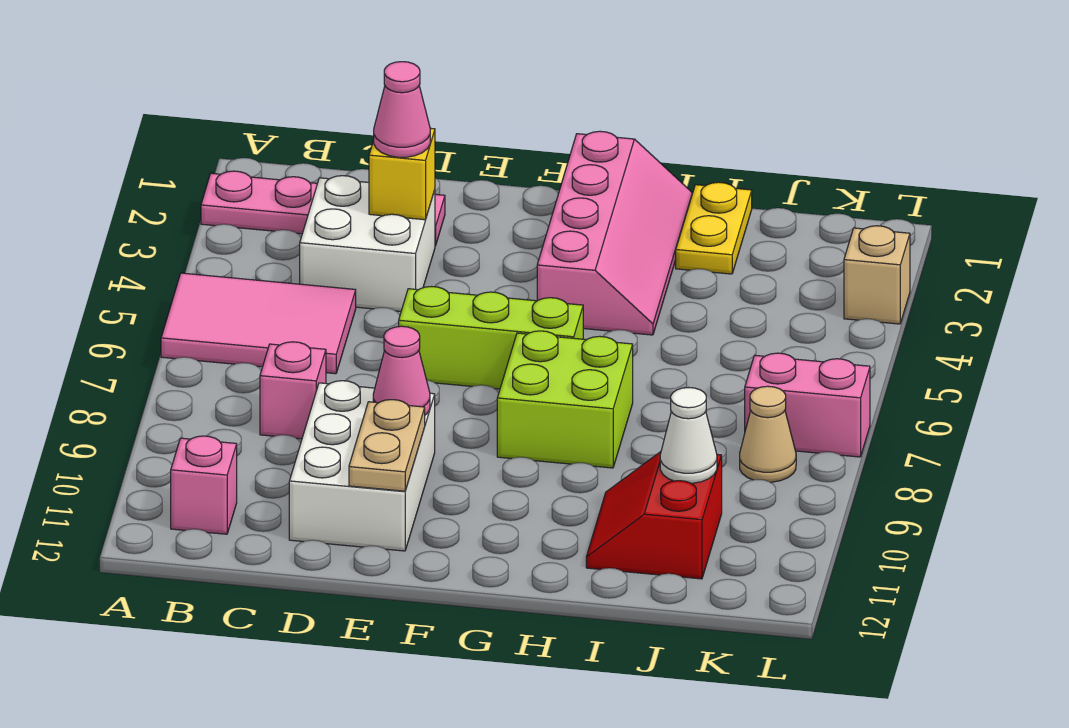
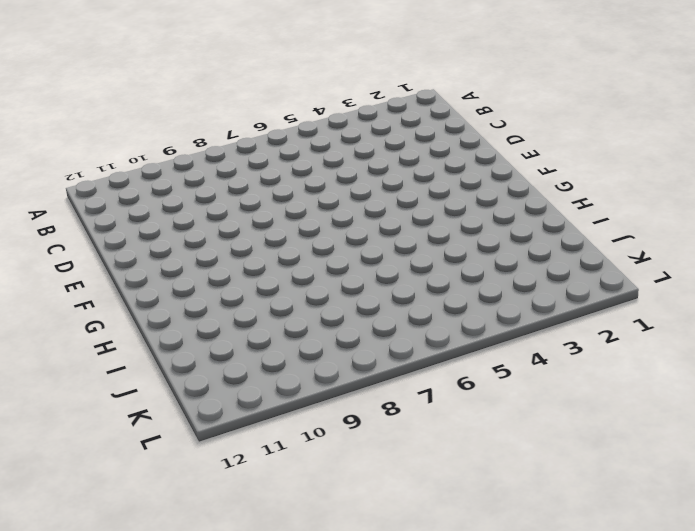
none -> pink plate A2:D2 level 1
none -> pink tile A5:C6 level 1
none -> pink brick B11 level 1

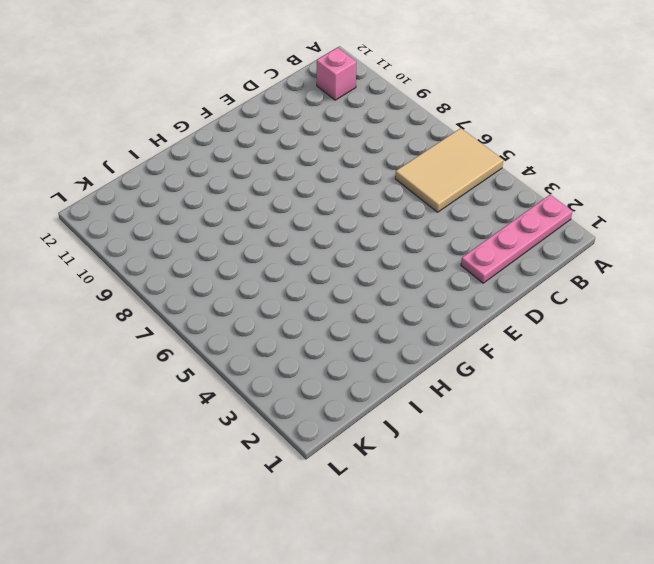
tan tile A5:C6 level 1 -> pink tile A5:C6 level 1
none -> white brick C3:D4 level 1
none -> pink brick C8 level 1
none -> white brick D9:E11 level 1

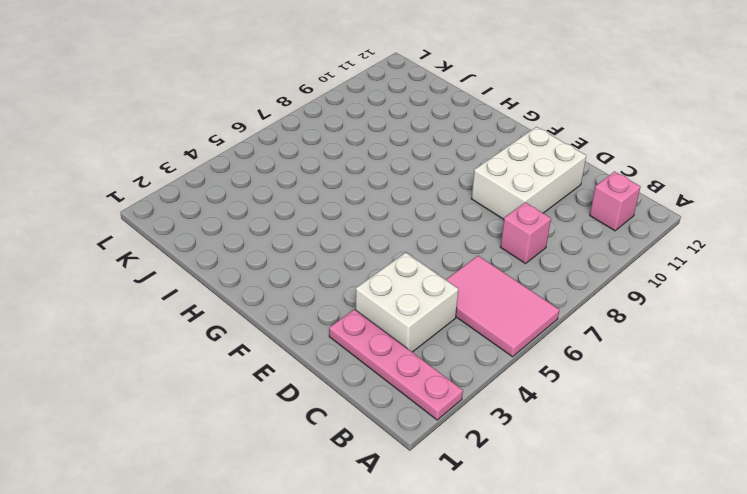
none -> lime brick E6:G6 level 1
none -> pink slope G1:H4 level 1 top G
none -> lime brick G7:H8 level 1

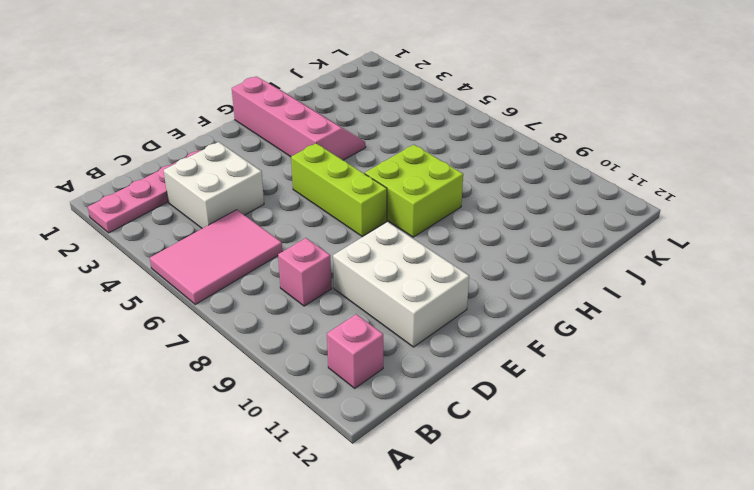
lime brick F5:F7 level 1 -> lime brick E6:G6 level 1
none -> yellow plate I1:I2 level 1
none -> red slope I10:J11 level 1 top J
none -> pink brick K7:L7 level 1

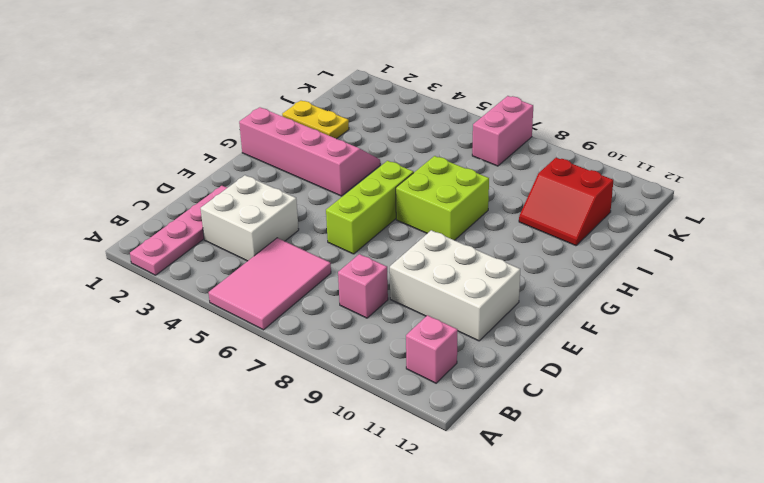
none -> tan cone K8 level 1
none -> tan brick L3 level 1
none -> yellow brick D3 level 2

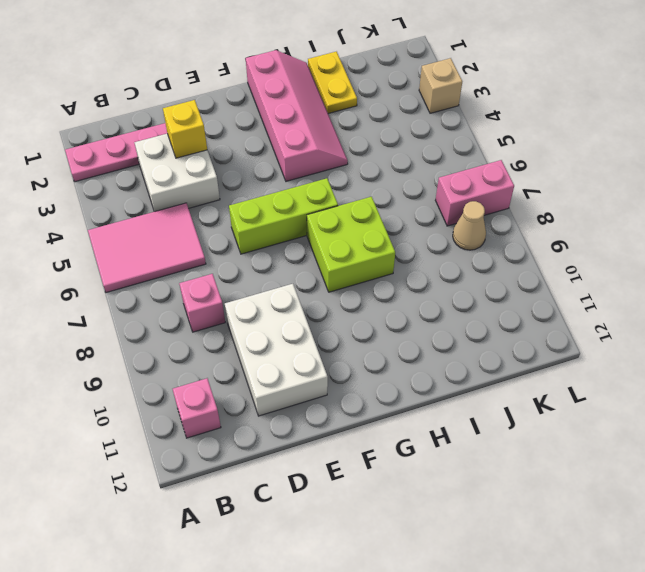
none -> red slope I10:J11 level 1 top J
none -> pink cone E9 level 2
none -> tan plate E10:E11 level 2

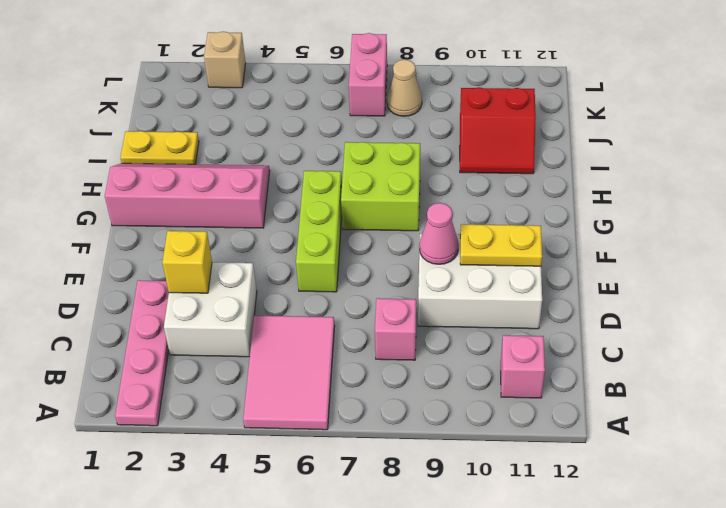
yellow plate E10:E11 level 2 -> tan plate E10:E11 level 2
none -> white cone J10 level 2
none -> pink cone D3 level 3

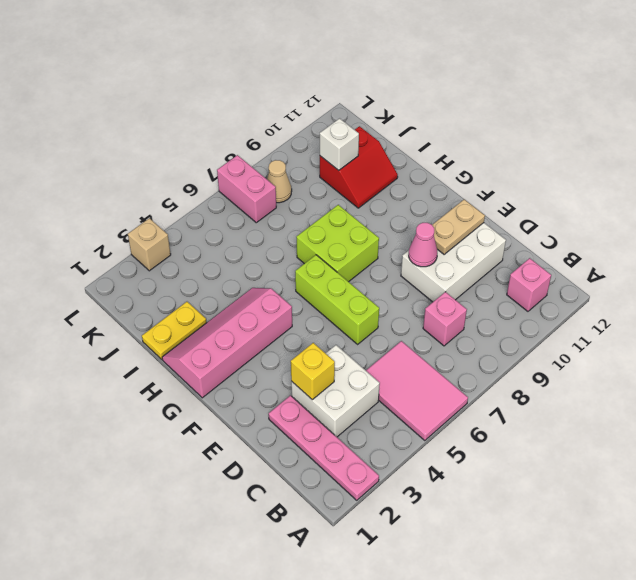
white brick J10 level 2 -> white cone J10 level 2
none -> pink cone D3 level 3

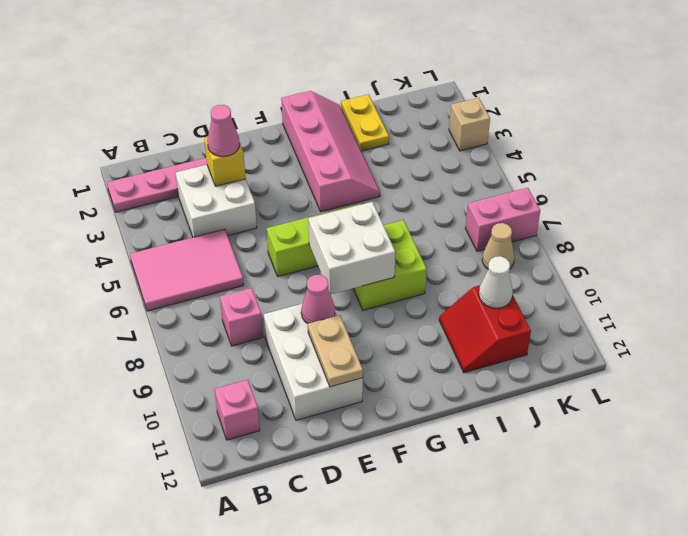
white brick F7:G8 level 2 -> none

